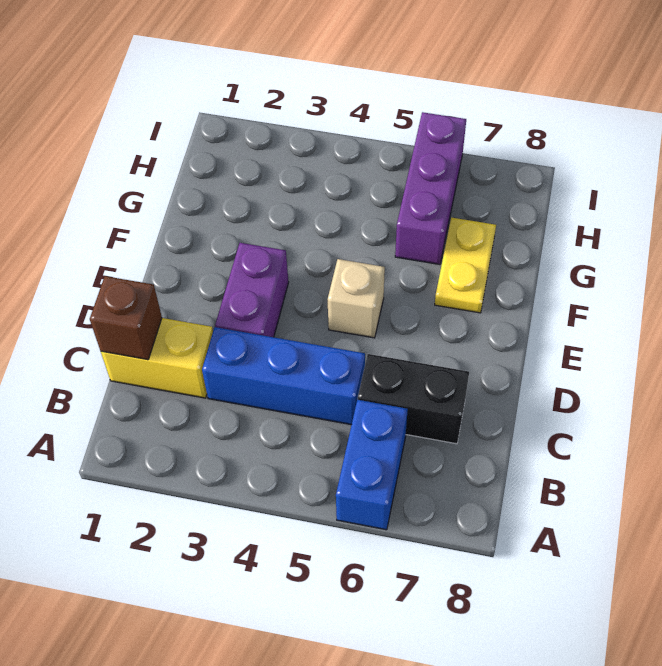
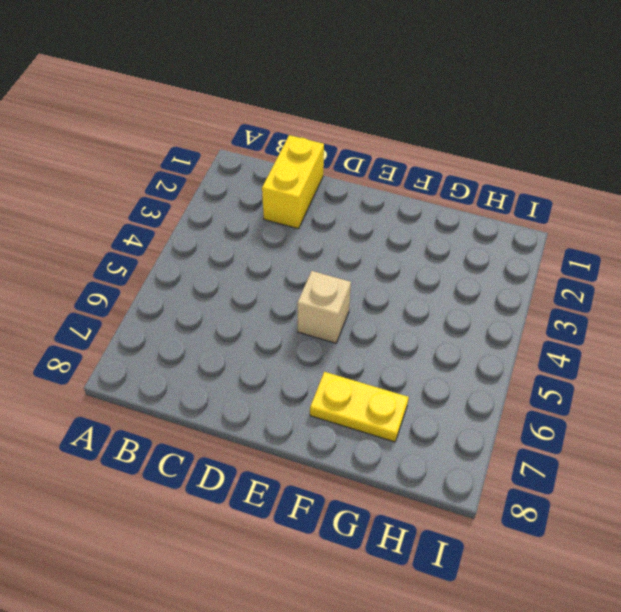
none -> blue brick A6:B6 level 1
none -> blue brick C3:C5 level 1

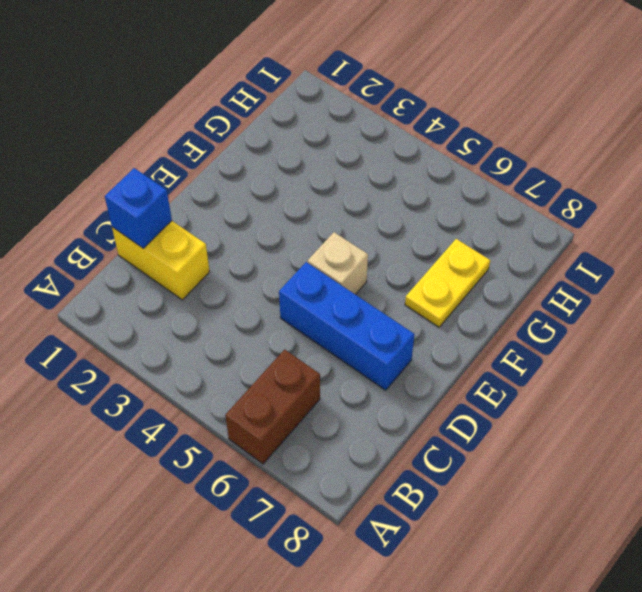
brown brick A6:B6 level 1 -> blue brick A6:B6 level 1
blue brick C1 level 2 -> brown brick C1 level 2
blue brick D5:D7 level 1 -> blue brick C3:C5 level 1
none -> black brick C6:C7 level 1
none -> purple brick D3:E3 level 1

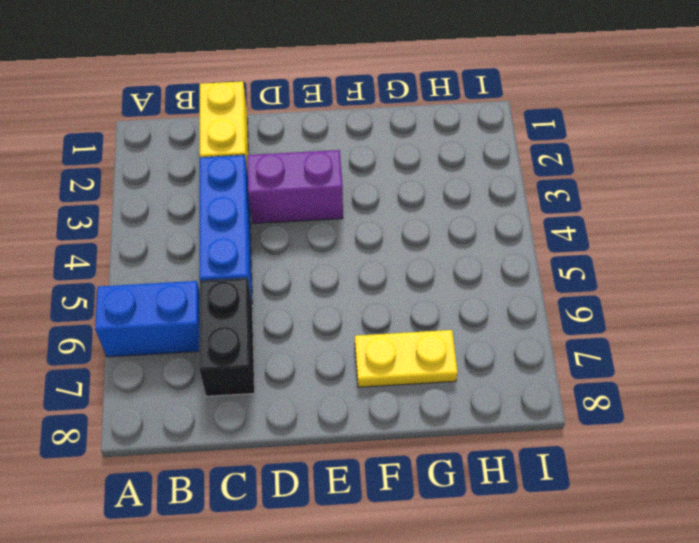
none -> tan brick E5 level 1
none -> purple brick G6:I6 level 1

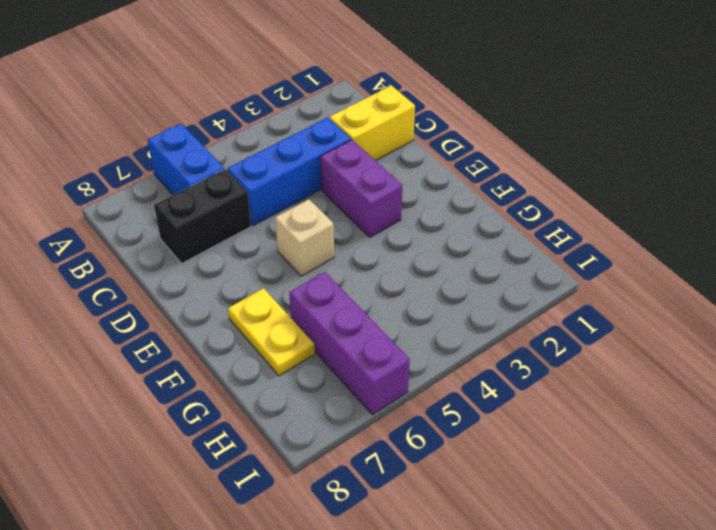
none -> brown brick C1 level 2

